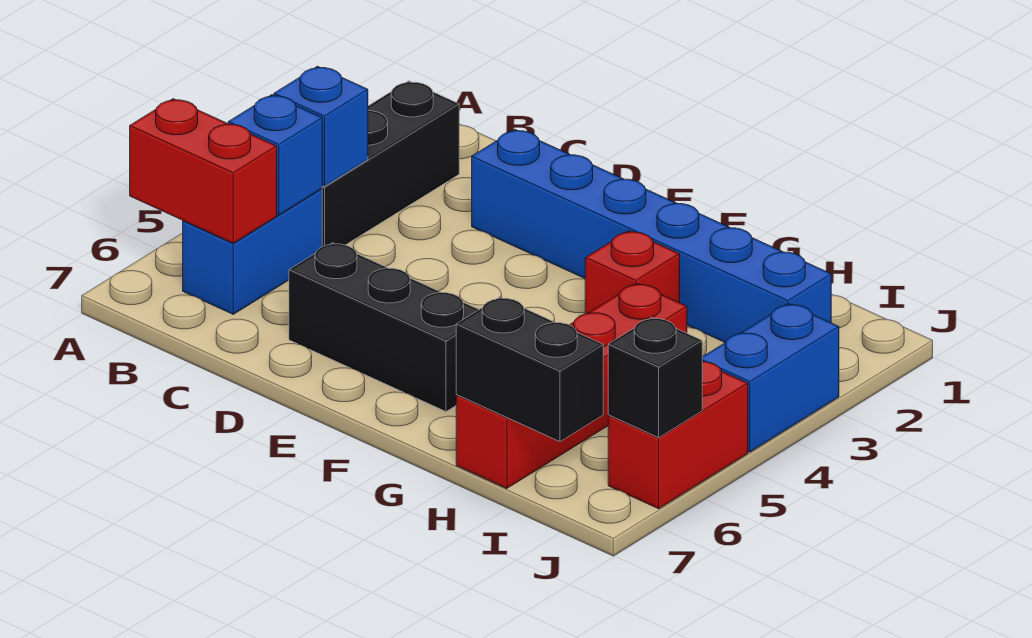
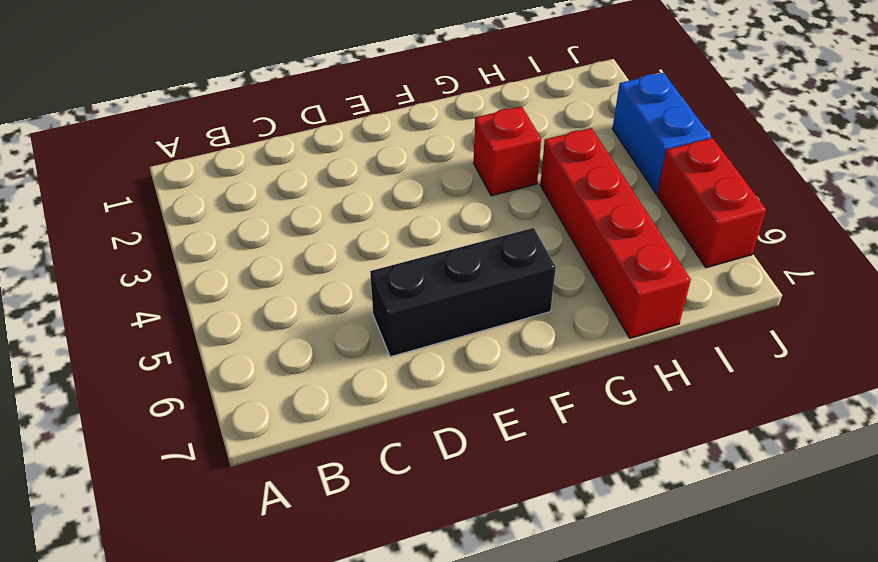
none -> black brick B2:B4 level 1
none -> blue brick B5:B6 level 1
none -> blue brick D2:I2 level 1

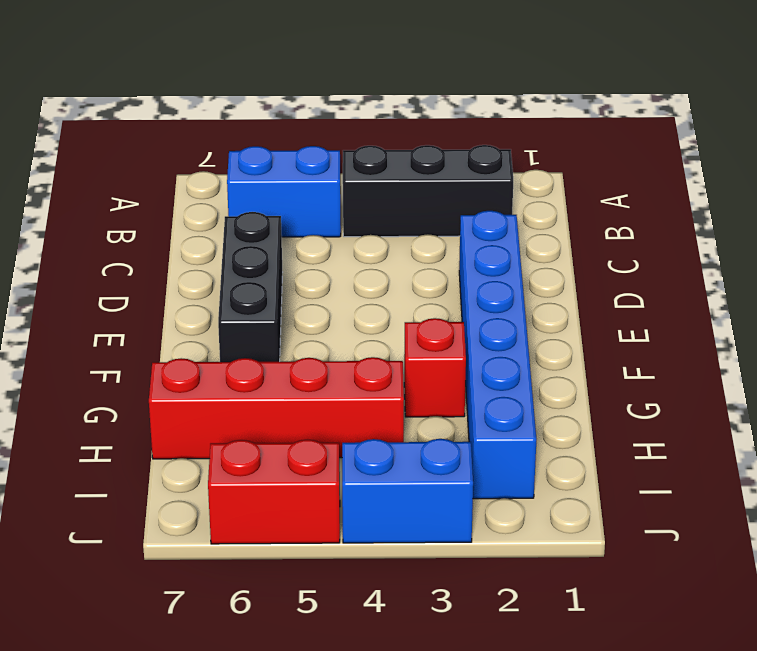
none -> red brick A6:B6 level 2
none -> blue brick B4 level 2
none -> blue brick B5 level 2

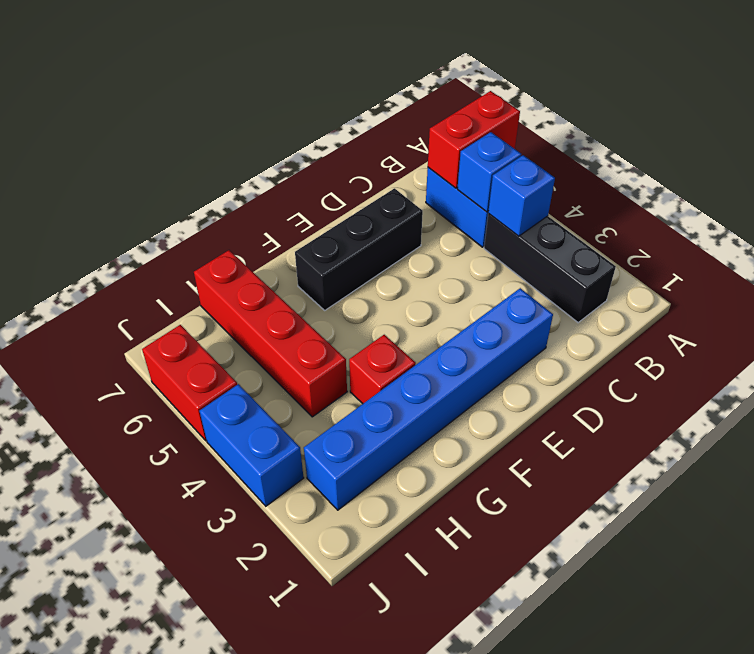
none -> black brick H7:I7 level 2
none -> black brick J6 level 2

